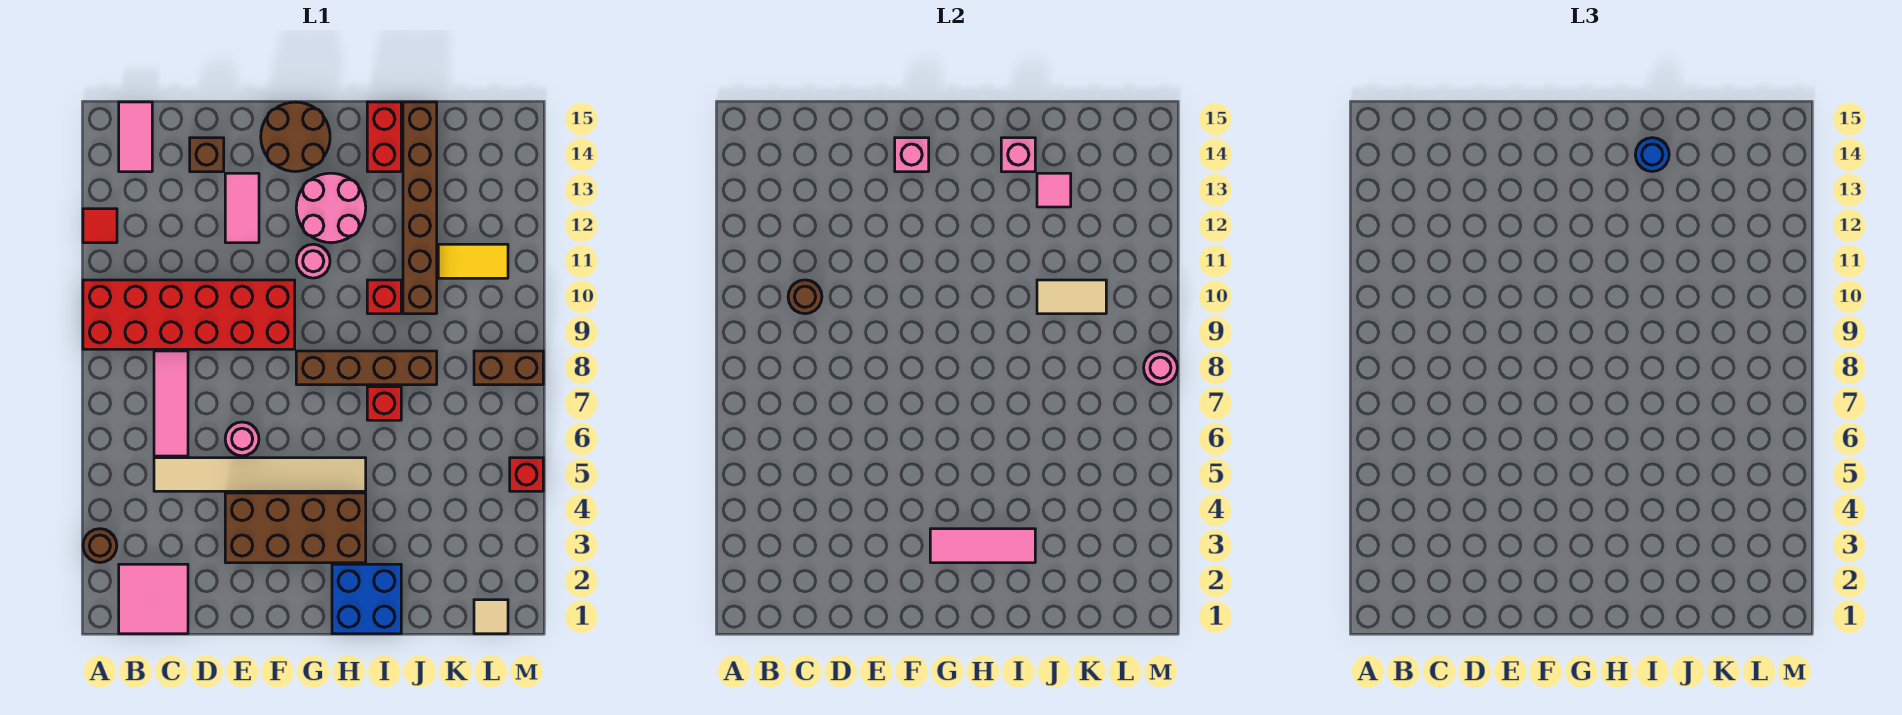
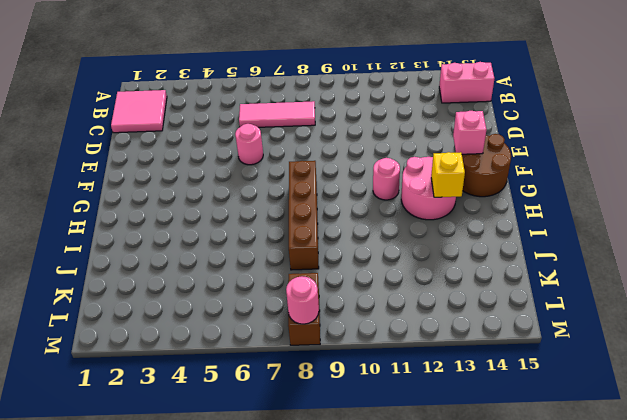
pink brick B14:B15 level 1 -> pink tile B14:B15 level 1
yellow brick H13 level 2 -> none
none -> brown round brick A3 level 1
none -> red brick A9:F10 level 1
none -> red tile A12 level 1
none -> tan tile C5:H5 level 1

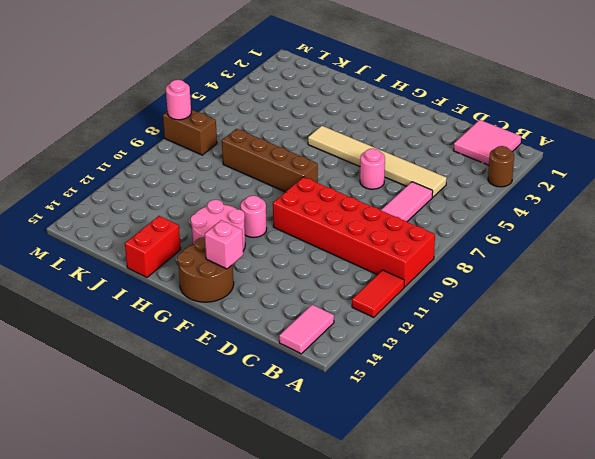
red tile A11:A12 level 1 -> red tile A12 level 1
none -> brown brick D14 level 1
none -> brown brick E3:H4 level 1
none -> pink tile E12:E13 level 1
none -> blue brick H1:I2 level 1

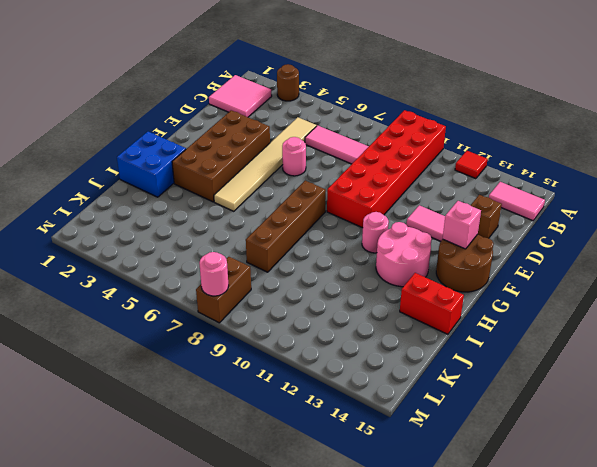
none -> red brick I7 level 1
none -> red brick I10 level 1
none -> brown brick J10:J15 level 1
none -> yellow tile K11:L11 level 1

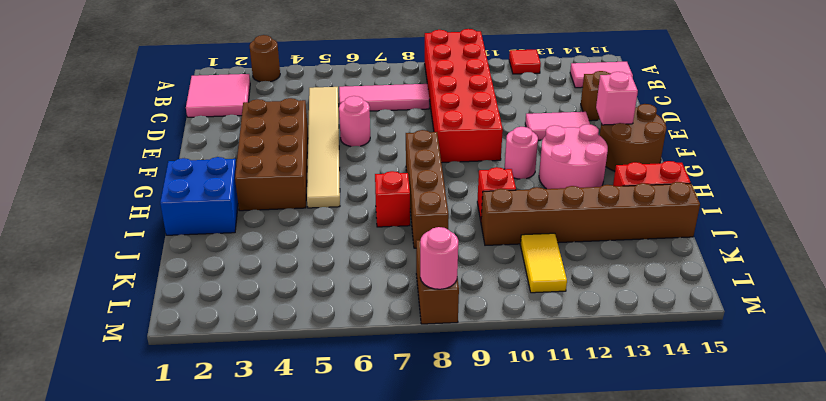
none -> tan tile L1 level 1
none -> red brick M5 level 1
none -> brown round brick C10 level 2
none -> pink tile G3:I3 level 2

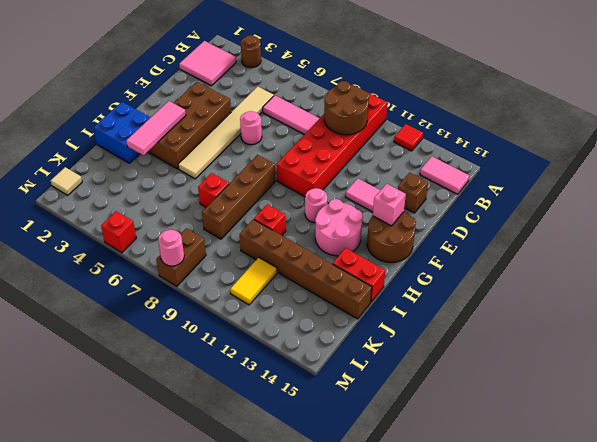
brown round brick B9:C10 level 2 -> brown round brick C10 level 2
none -> pink brick I14 level 2
none -> tan tile J10:K10 level 2
none -> pink tile J13 level 2
none -> blue round brick I14 level 3

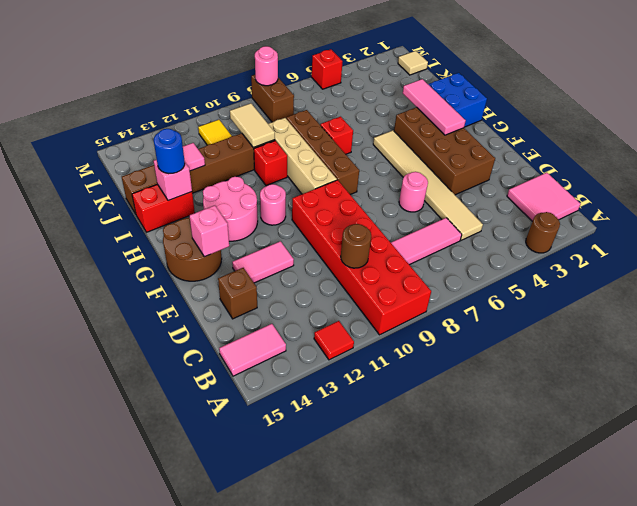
tan brick G9:J9 level 1 -> none

